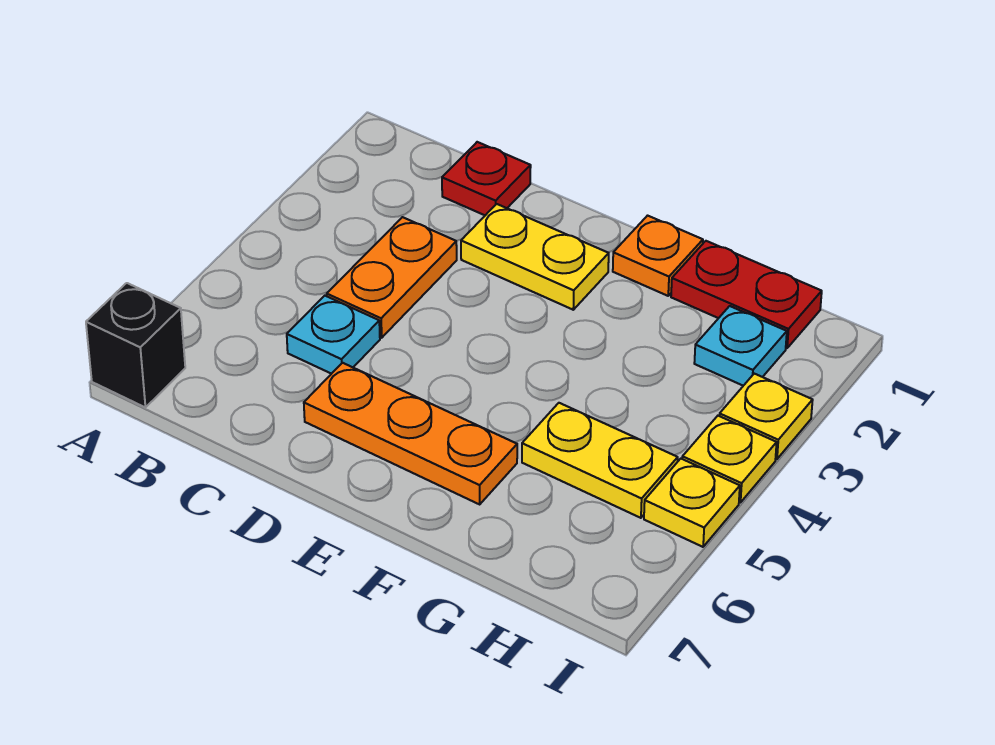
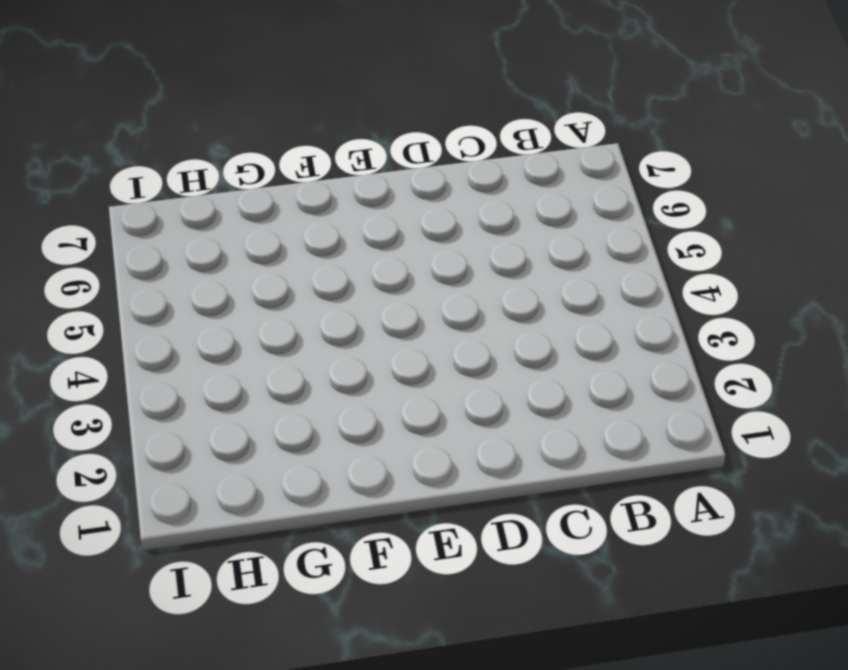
none -> black brick A7 level 1
none -> red plate C1 level 1
none -> orange plate C3:C4 level 1

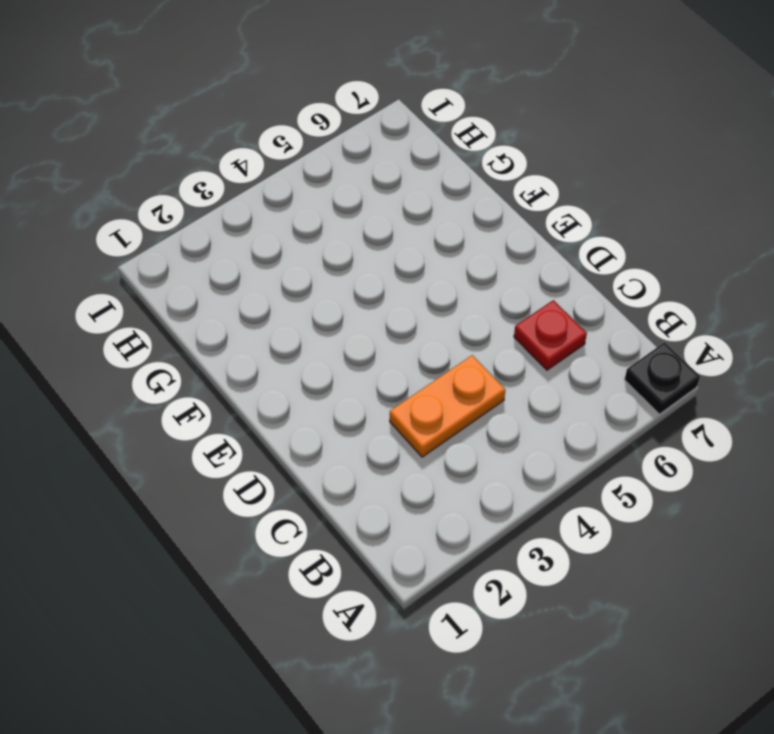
black plate A7 level 1 -> black brick A7 level 1
red plate C6 level 1 -> red plate C1 level 1
none -> cyan plate C5 level 1
none -> yellow plate D2:E2 level 1
none -> orange plate D6:F6 level 1

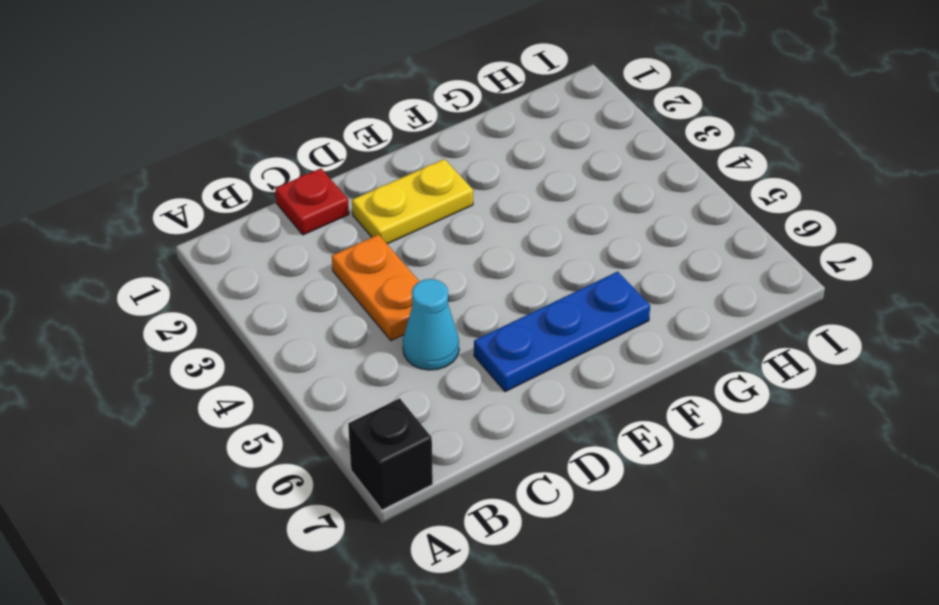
cyan cone C5 level 1 -> cyan plate C5 level 1
blue plate D6:F6 level 1 -> orange plate D6:F6 level 1
none -> orange plate F1 level 1
none -> red plate G1:H1 level 1
none -> yellow plate G5:H5 level 1

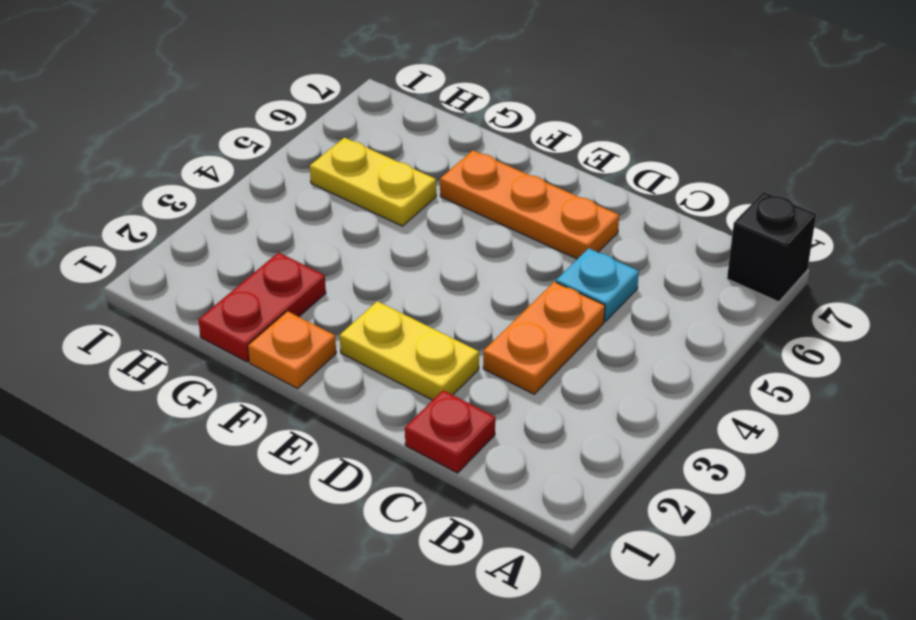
red plate G1:G2 level 1 -> red plate G1:H1 level 1
none -> cyan plate H2 level 1
none -> yellow plate I3 level 1
none -> yellow plate I4 level 1

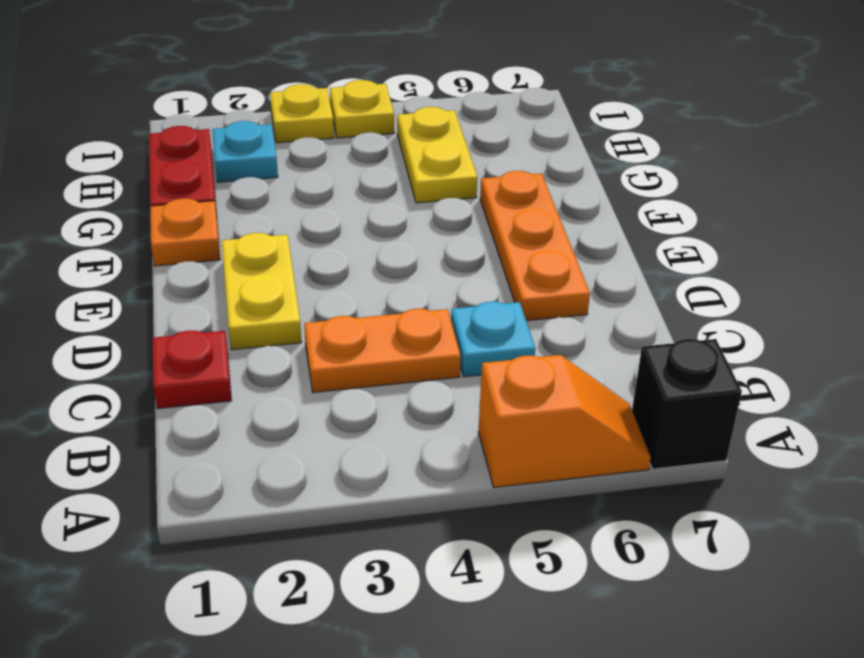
orange slope A5:A6 level 1 top 5 -> none
none -> yellow plate I5 level 1

